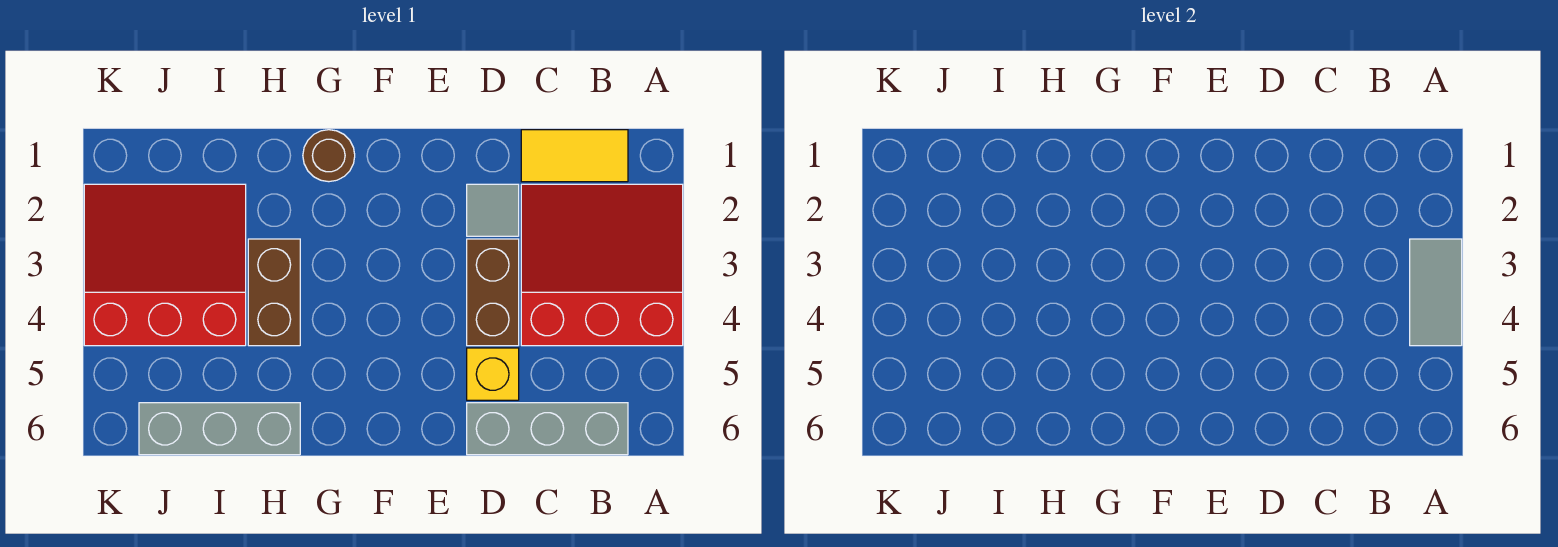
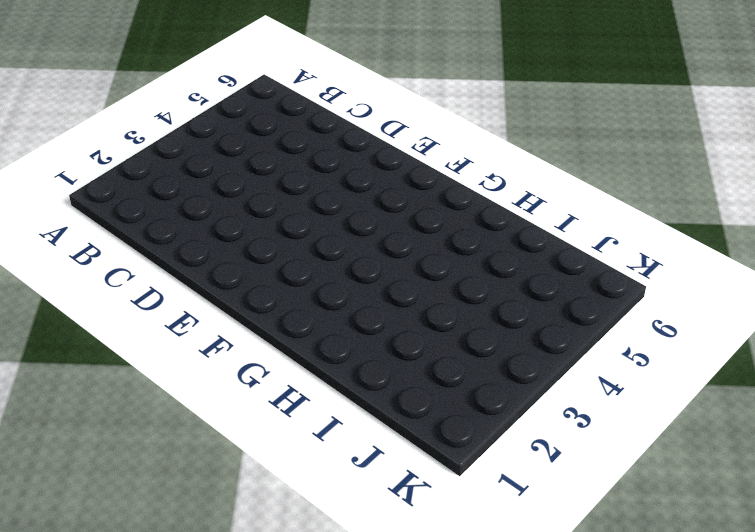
none -> red slope A2:C4 level 1 top 4
none -> yellow tile B1:C1 level 1

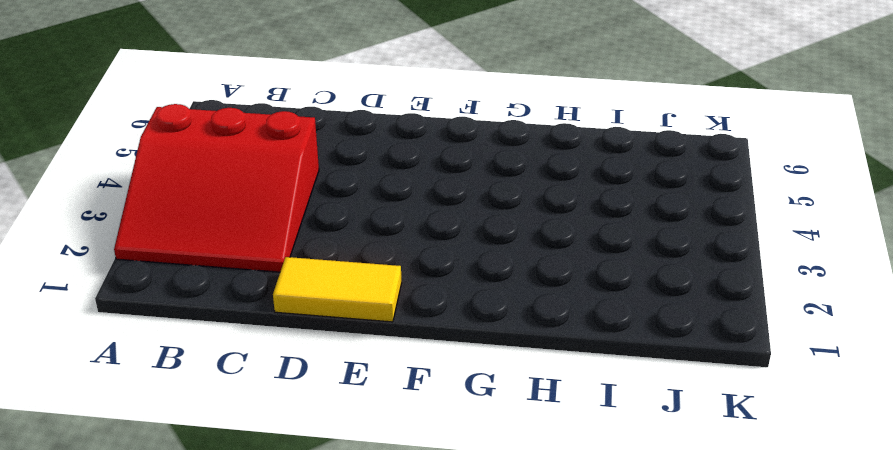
yellow tile D1:E1 level 1 -> yellow tile B1:C1 level 1
none -> grey brick B6:D6 level 1
none -> grey tile D2 level 1

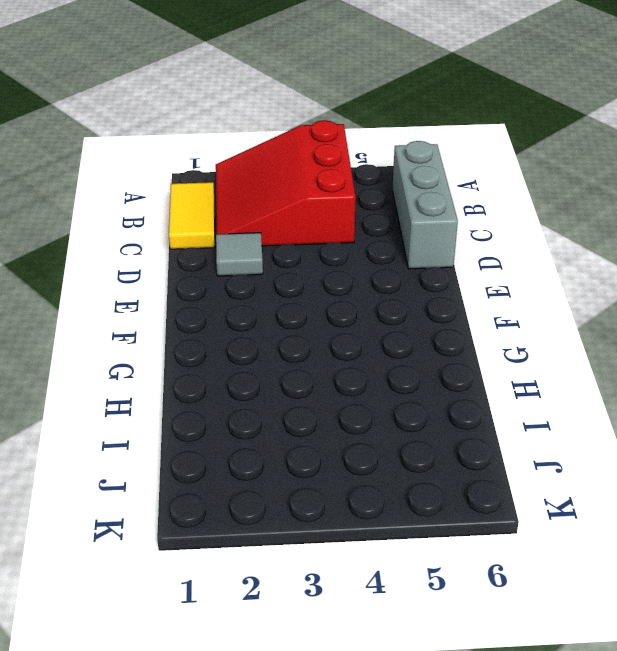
none -> brown brick D3:D4 level 1
none -> yellow brick D5 level 1

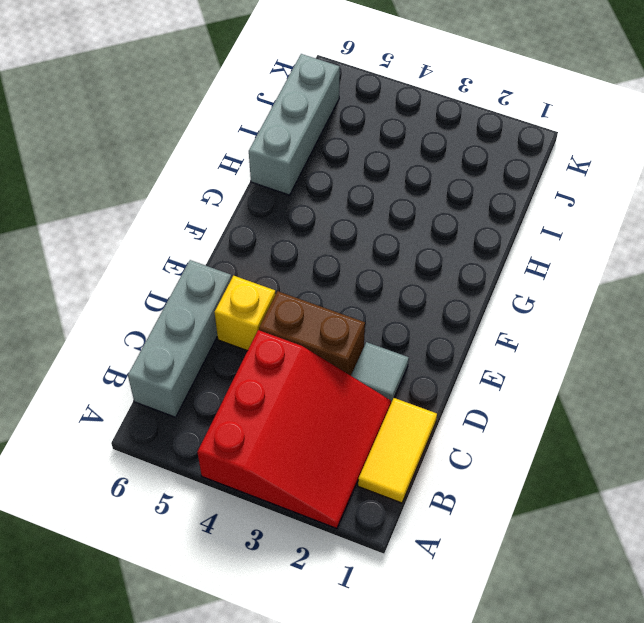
none -> brown round brick G1 level 1
none -> brown brick H3:H4 level 1

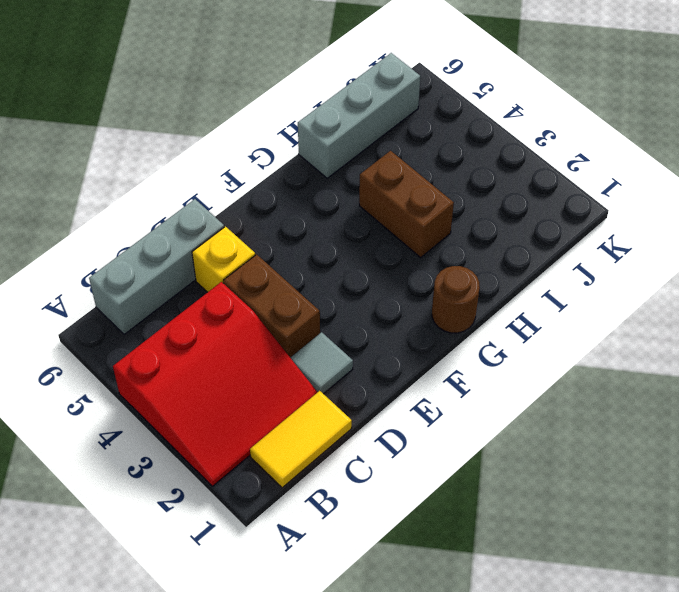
none -> red slope I2:K4 level 1 top 4
none -> grey tile A3:A4 level 2

